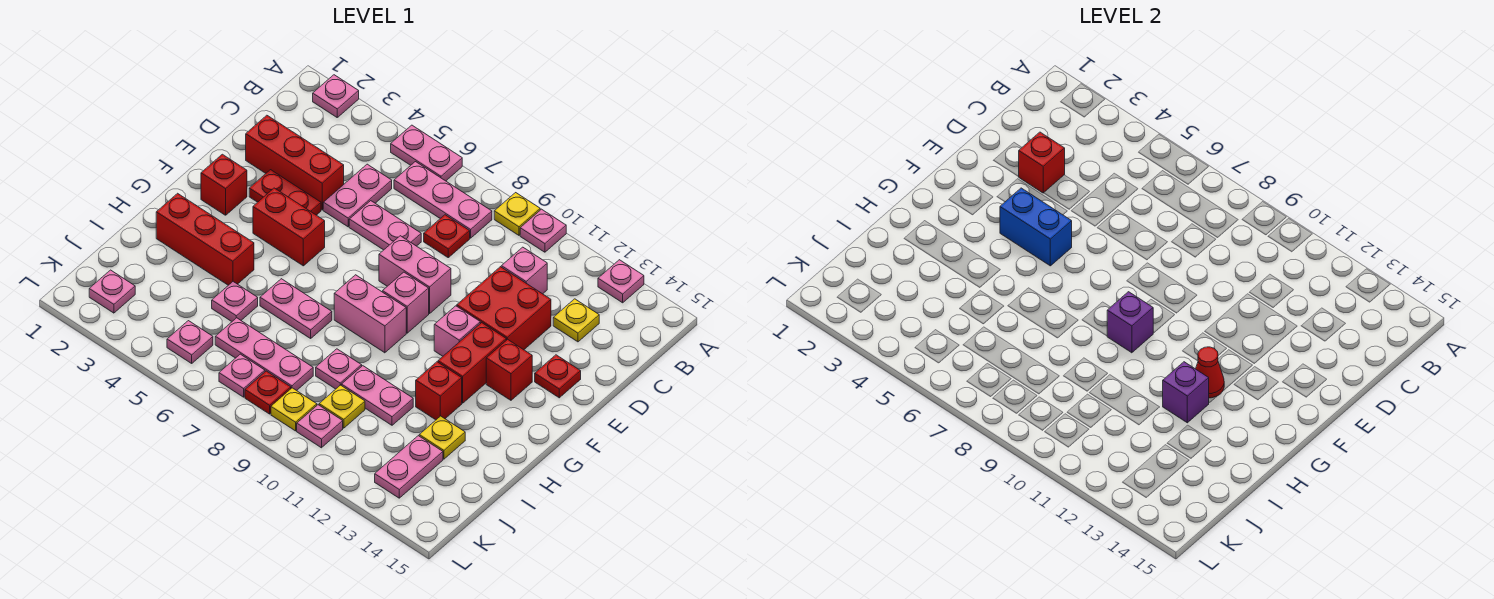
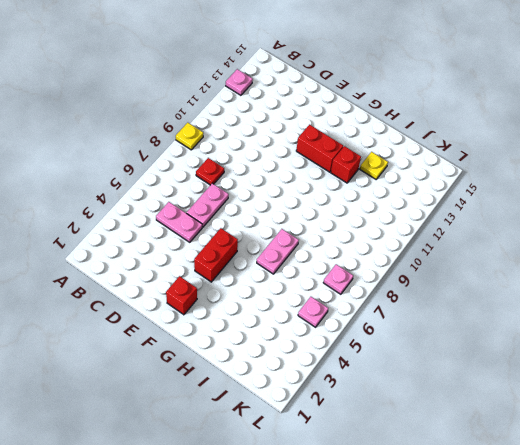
none -> pink plate A2 level 1
none -> pink plate A5:A6 level 1
none -> pink plate A10 level 1
none -> pink plate B6:B8 level 1

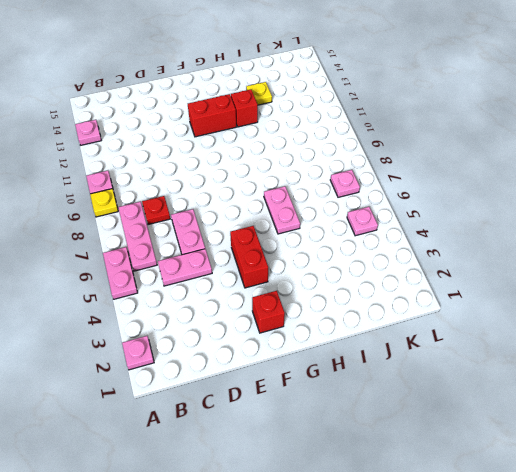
none -> pink brick C11 level 1
none -> yellow plate C13 level 1
none -> red brick D2:D4 level 1
none -> red brick D11:E12 level 1

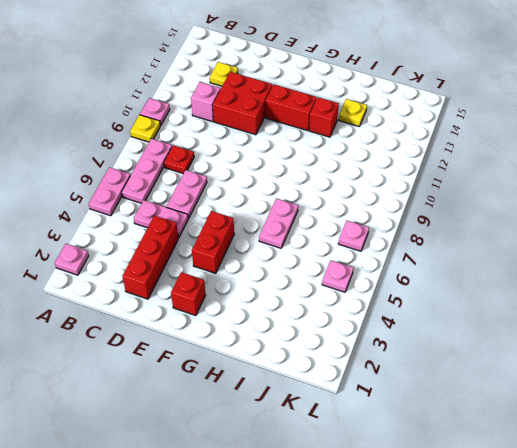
none -> pink plate A13 level 1
none -> red plate E3:E4 level 1
none -> pink brick E8:E9 level 1
none -> red plate E14 level 1

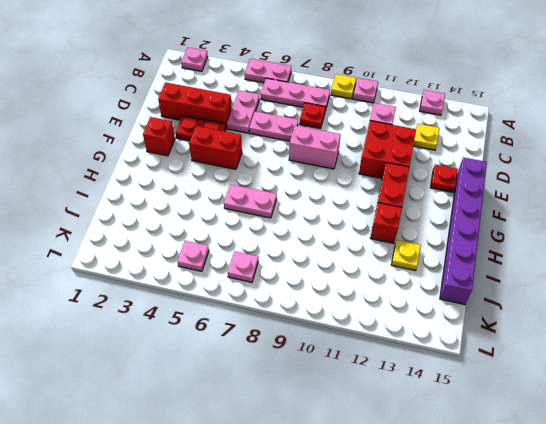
purple brick E15:J15 level 1 -> none
none -> pink brick F9 level 1
none -> pink brick F11 level 1
none -> red brick F13 level 1
none -> pink brick G8:G9 level 1

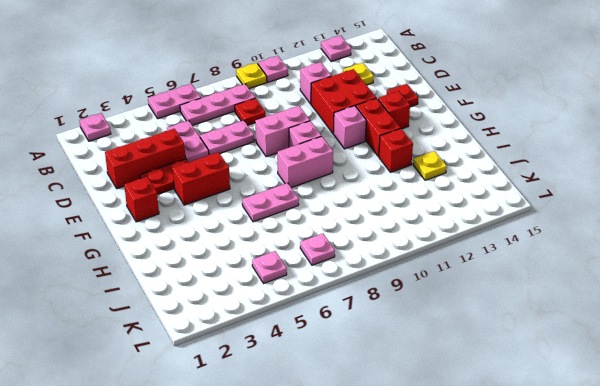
none -> red brick H2:H4 level 1
none -> pink plate I5 level 1
none -> pink plate I9 level 1
none -> pink plate I10:I11 level 1

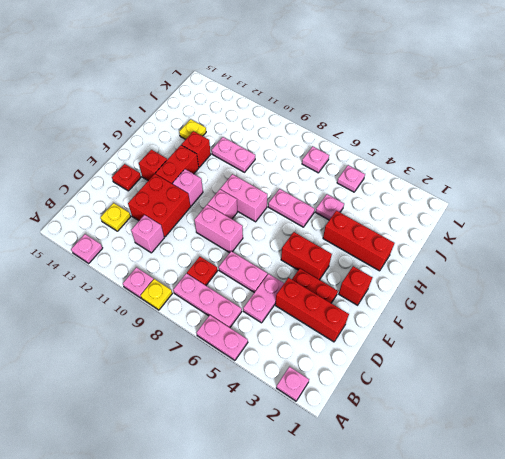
none -> pink plate I9 level 1
none -> pink plate J6:J8 level 1
none -> yellow plate J10 level 1
none -> pink plate J13:K13 level 1

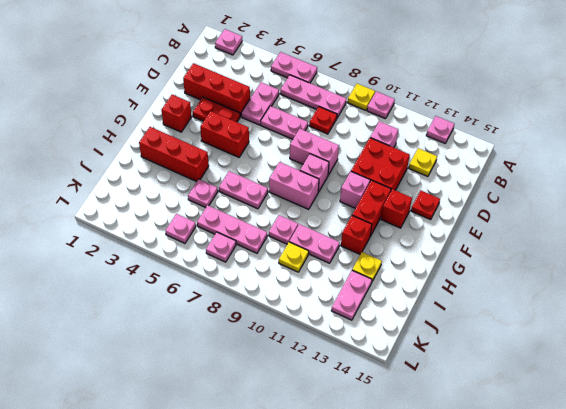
none -> pink plate K2 level 1
none -> red plate K8 level 1
none -> yellow plate K9 level 1
none -> pink plate K10 level 1

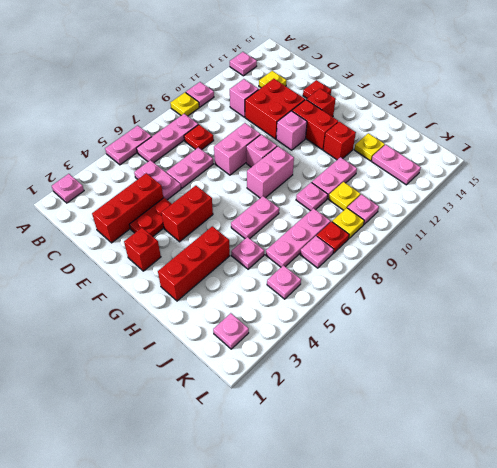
none -> red brick D3 level 2
none -> blue brick F4:F5 level 2
none -> purple brick G9 level 2
none -> red cone G12 level 2

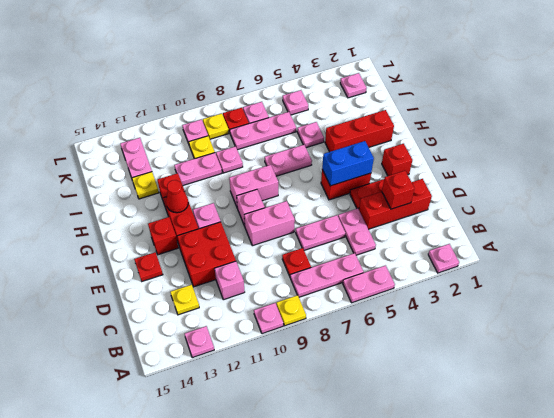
none -> purple brick G9 level 2
none -> purple brick H12 level 2

